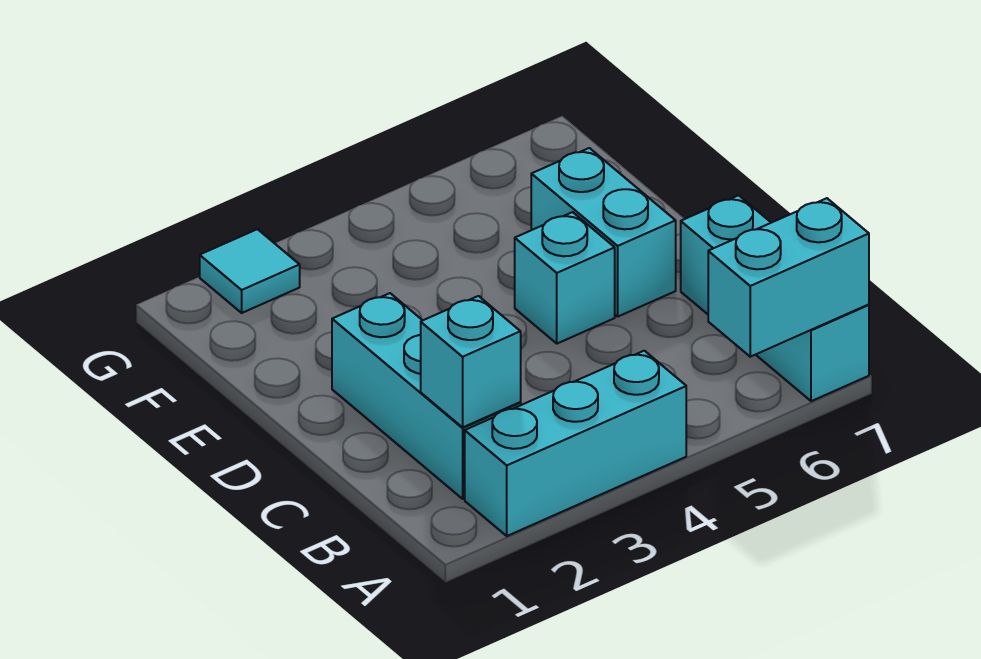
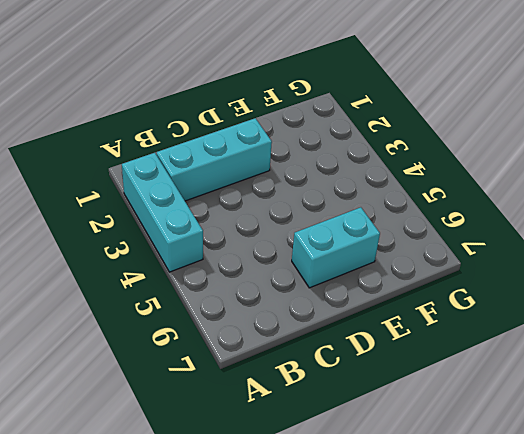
none -> cyan brick A7:C7 level 1
none -> cyan brick D5 level 1

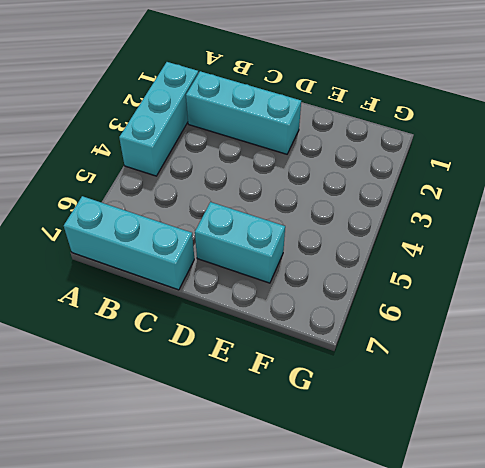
none -> cyan brick D5 level 1
none -> cyan tile G2 level 1

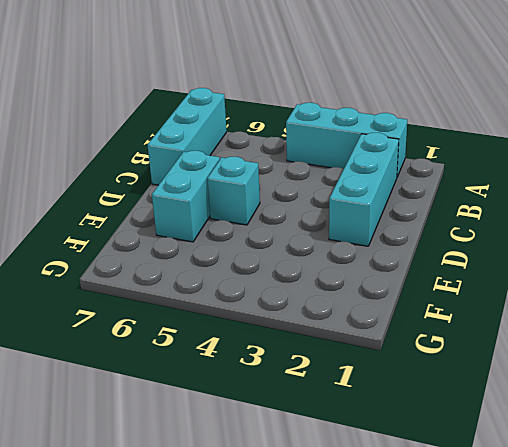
none -> cyan tile G2 level 1
none -> cyan brick A6:A7 level 2

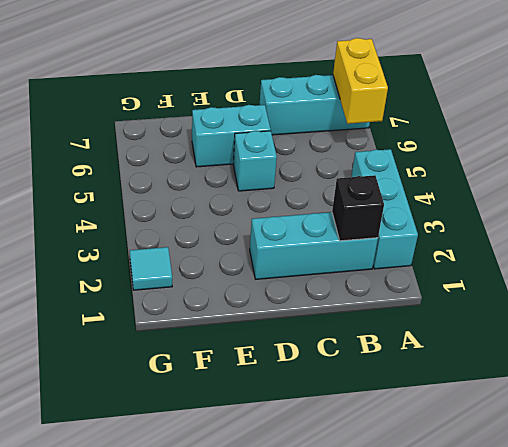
yellow brick A6:A7 level 2 -> cyan brick A6:A7 level 2
black brick B2 level 2 -> cyan brick B2 level 2

